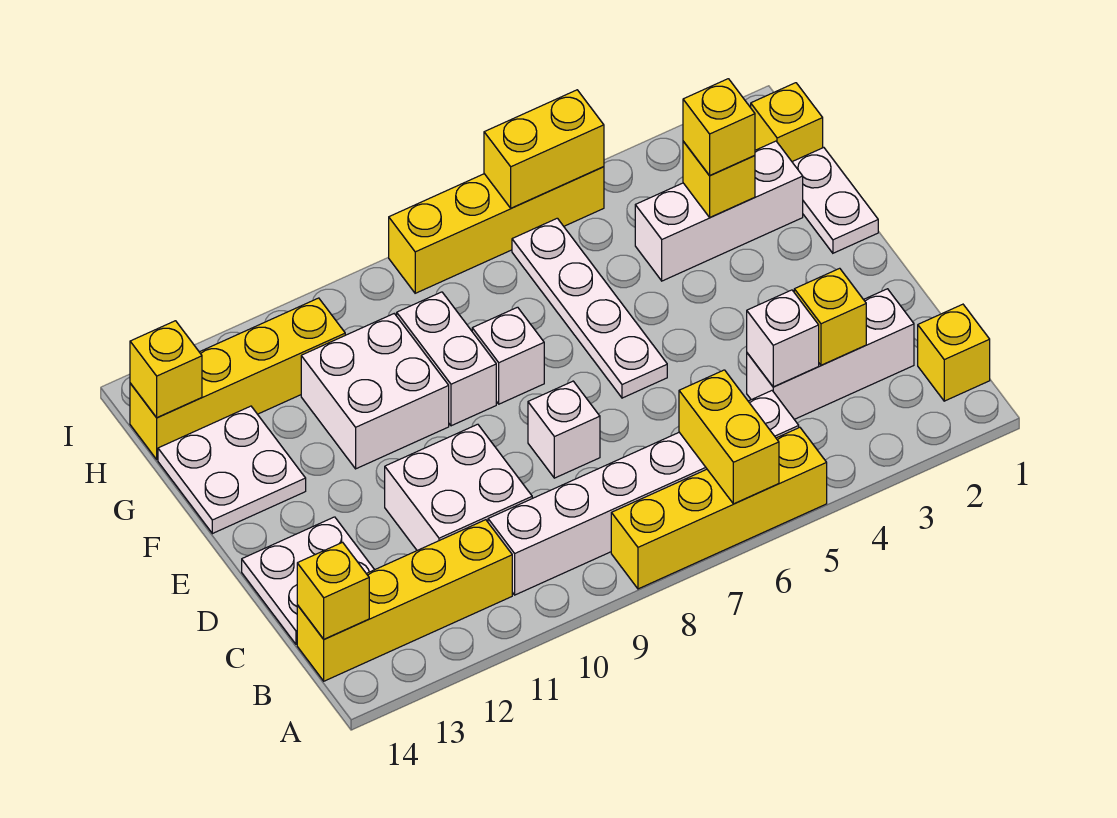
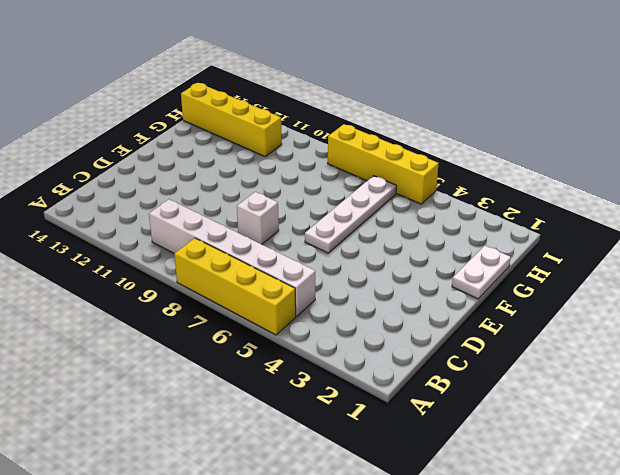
none -> yellow brick B1 level 1
none -> yellow brick B11:B14 level 1
none -> white brick C2:C4 level 1

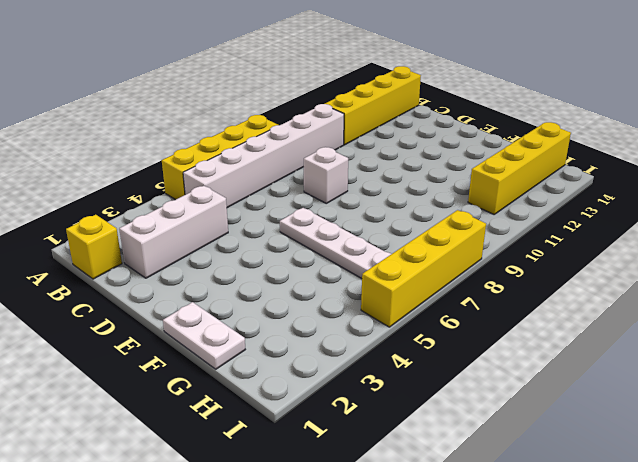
none -> white brick C10:D11 level 1
none -> white plate C13:D14 level 1
none -> white brick F8 level 1

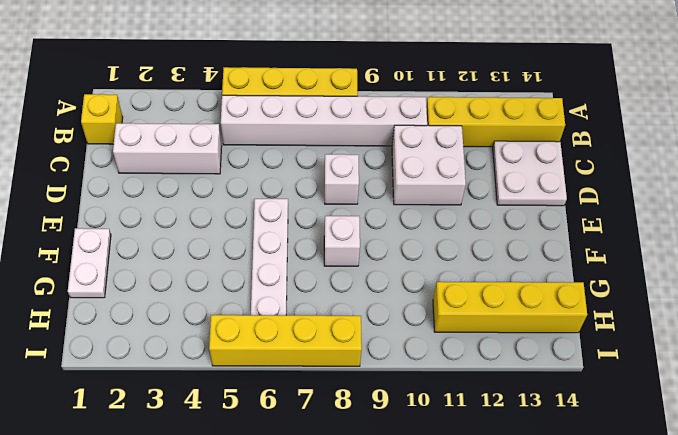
none -> white brick F9:G9 level 1
none -> white brick F10:G11 level 1
none -> white plate F13:G14 level 1

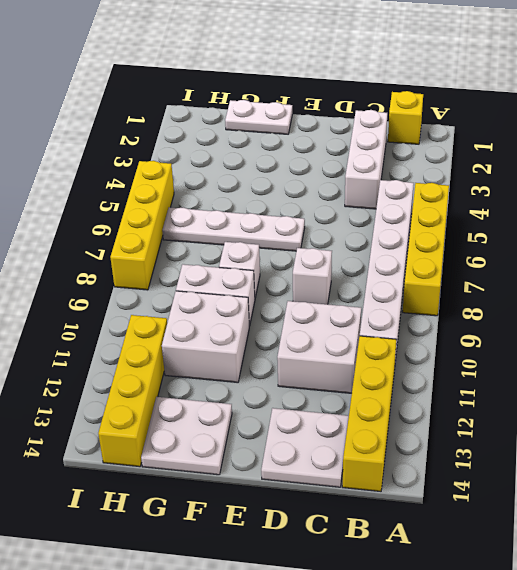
none -> white brick G2:G4 level 1
none -> yellow brick H1 level 1
none -> yellow brick A6:B6 level 2

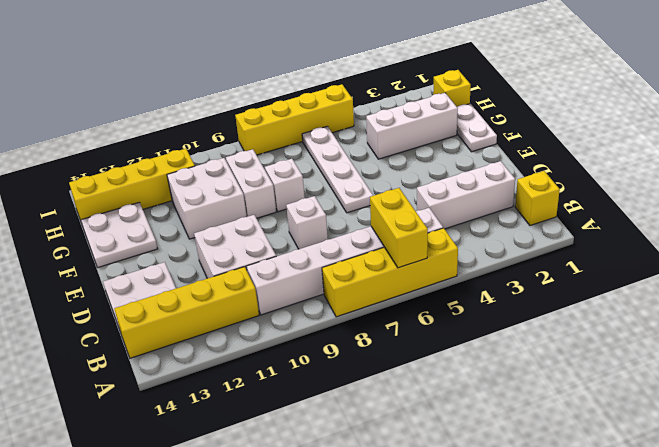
none -> yellow brick B14 level 2
none -> yellow brick C3 level 2
none -> white brick C4 level 2

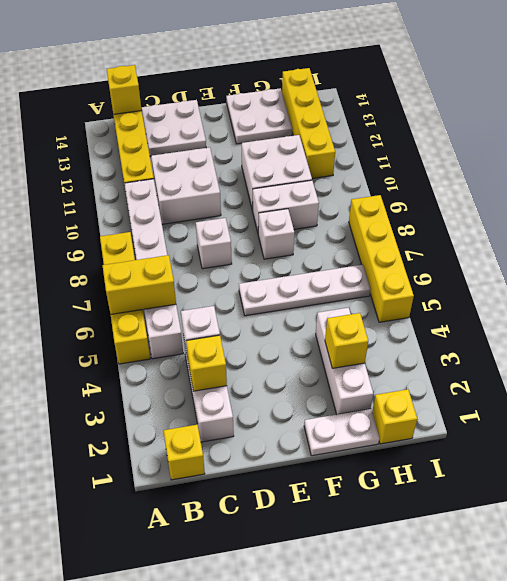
none -> yellow brick H14 level 2
none -> yellow brick I5:I6 level 2
none -> yellow brick G3 level 3

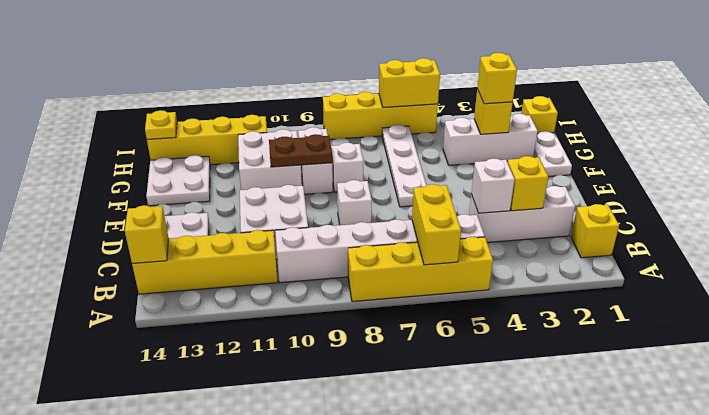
brown plate F9:F10 level 2 -> none
yellow plate H14 level 2 -> yellow brick H14 level 2

